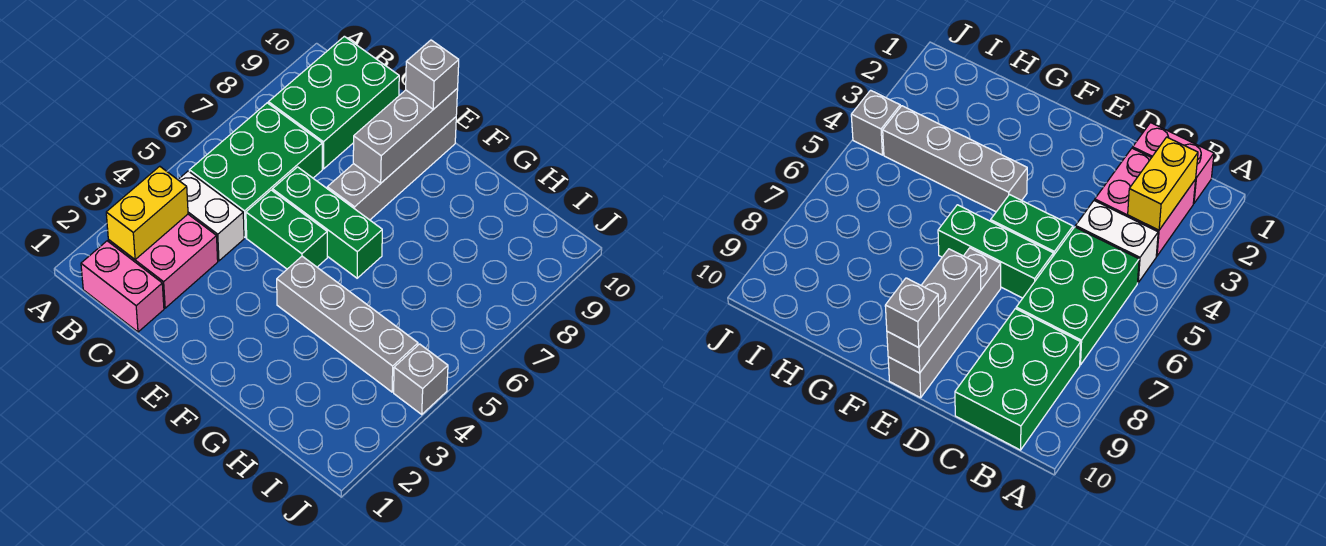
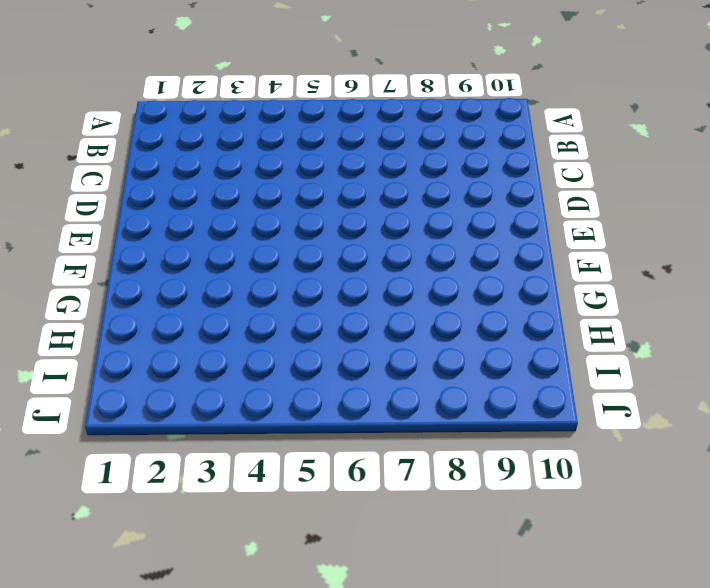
none -> pink brick B1:C1 level 1
none -> pink brick B2:C3 level 1
none -> white brick B4:C4 level 1

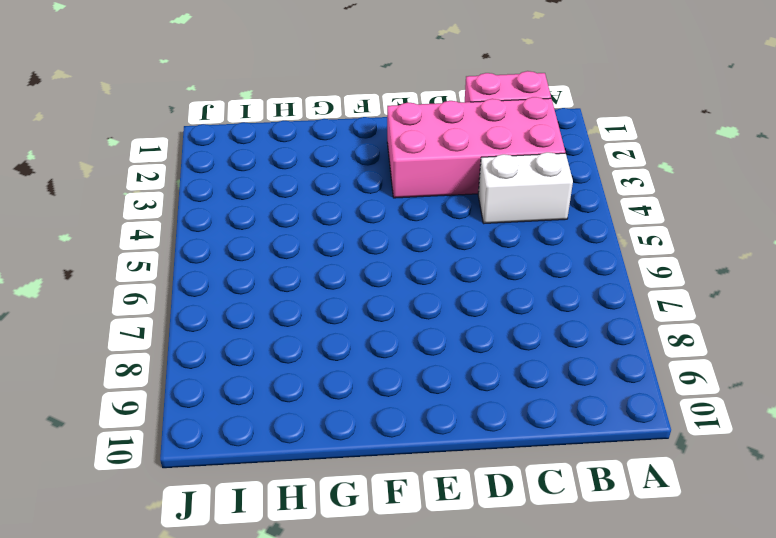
pink brick B2:E3 level 1 -> pink brick B2:C3 level 1
none -> green brick B5:C7 level 1
none -> green brick B8:C10 level 1
none -> green brick D5:E5 level 1

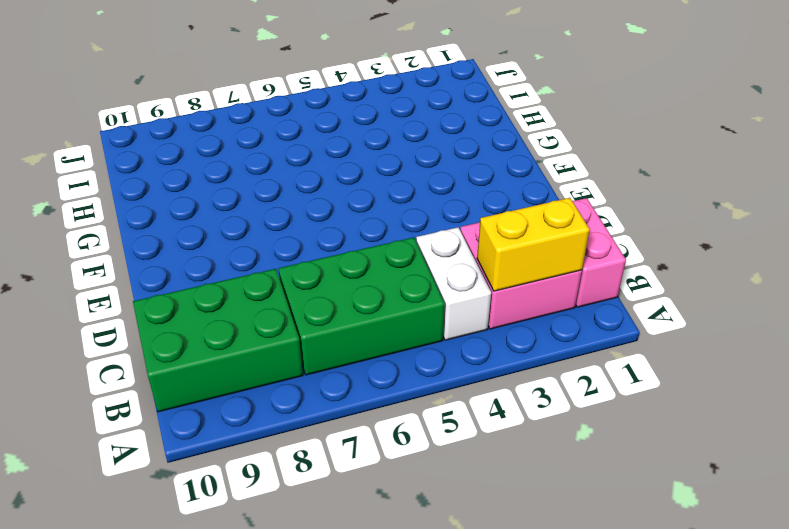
none -> green brick D5:E5 level 1
none -> green brick D6:F6 level 1
none -> grey brick E7:E10 level 1

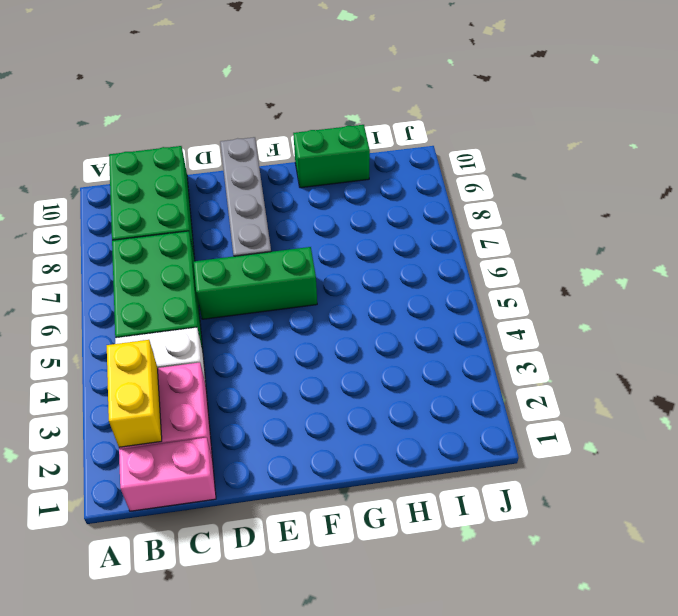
green brick G10:H10 level 1 -> green brick D5:E5 level 1
none -> grey brick F4:I4 level 1
none -> grey brick J4 level 1
none -> grey brick E8:E10 level 2

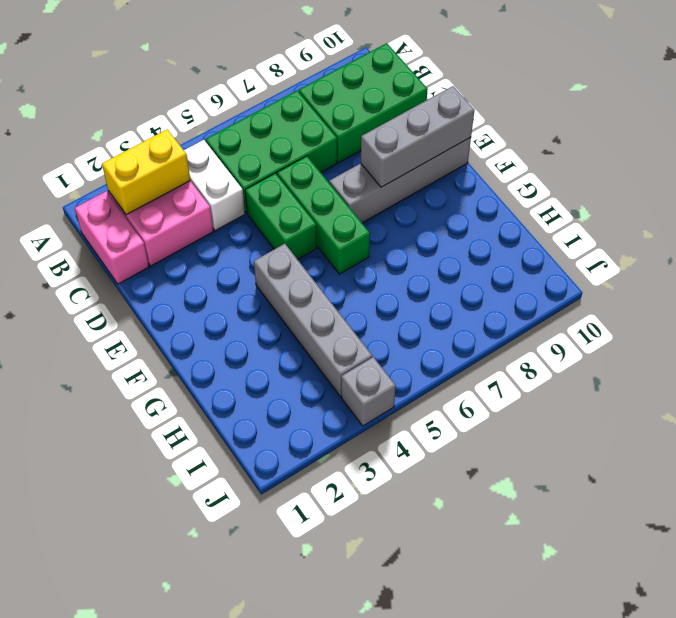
none -> grey brick E10 level 3

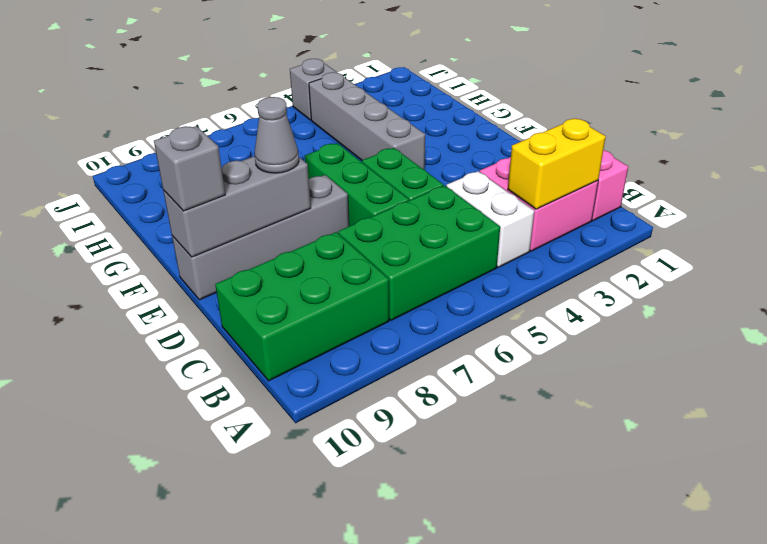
grey cone E8 level 3 -> none

